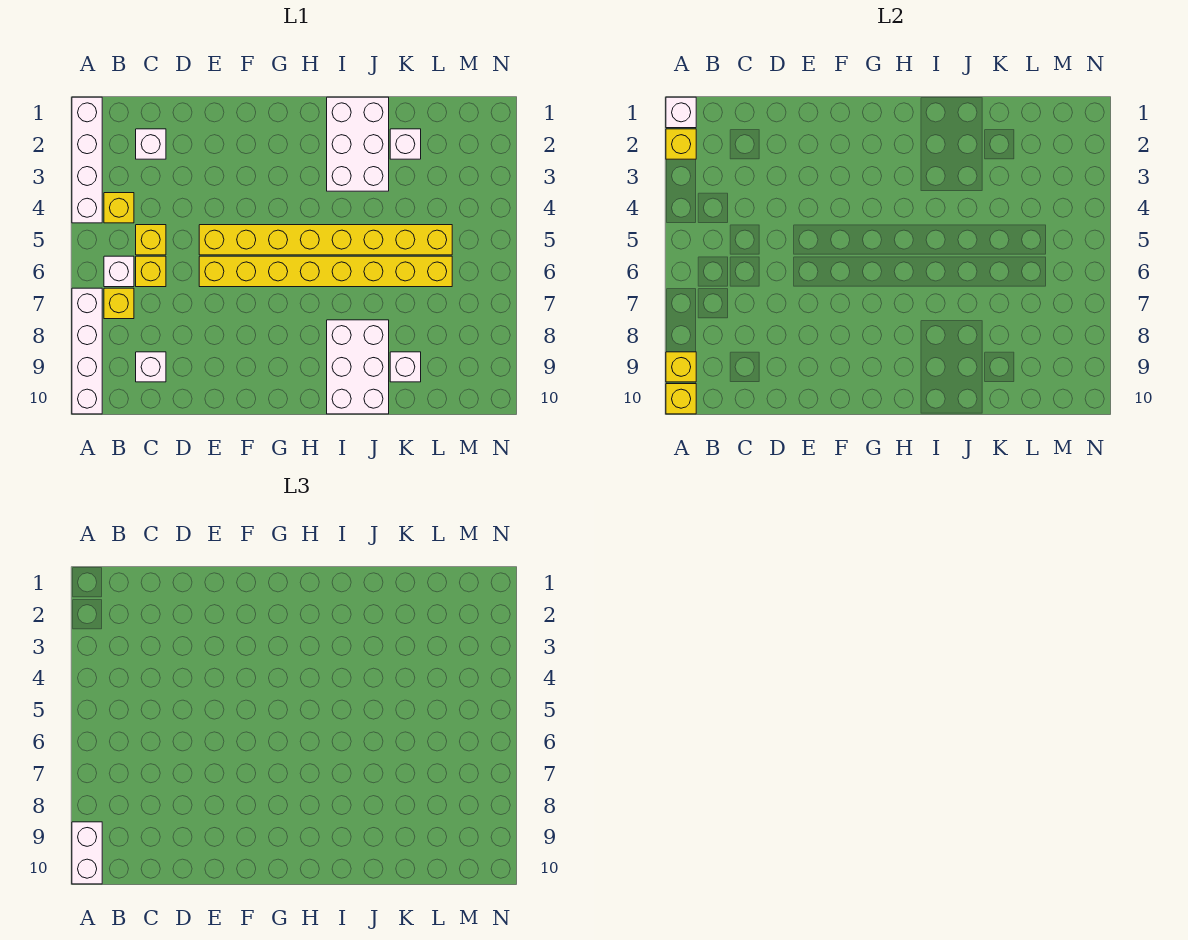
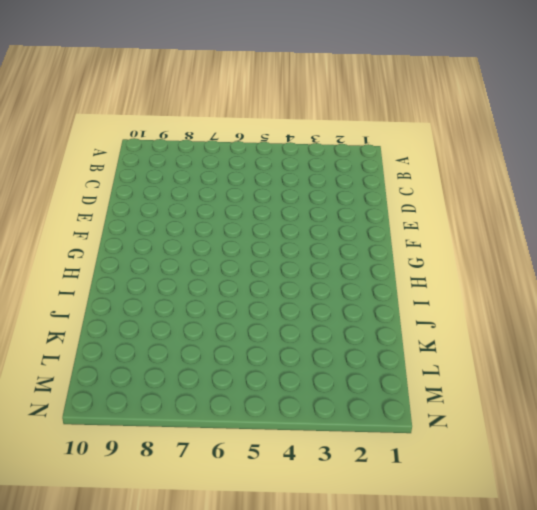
none -> white brick A1:A4 level 1
none -> white brick A7:A10 level 1
none -> yellow brick B4 level 1

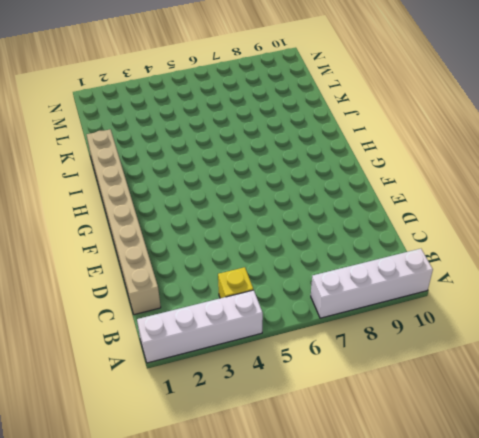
tan brick C1:J1 level 1 -> white brick I1:J3 level 1
none -> white brick B6 level 1
none -> yellow brick B7 level 1
none -> white brick C2 level 1

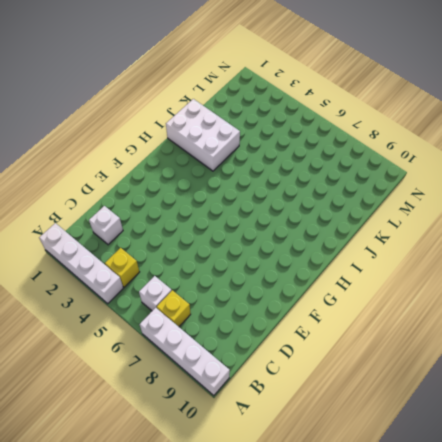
none -> yellow brick C5 level 1
none -> yellow brick C6 level 1
none -> white brick C9 level 1

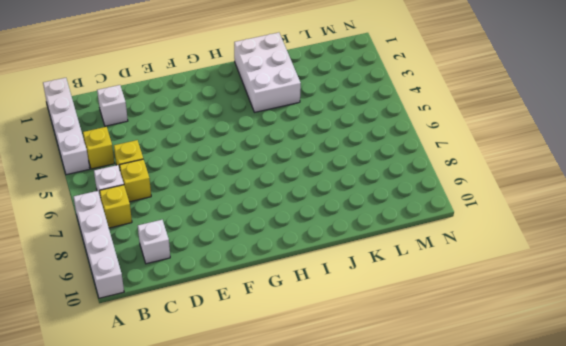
none -> yellow brick E5:L5 level 1
none -> yellow brick E6:L6 level 1
none -> white brick I8:J10 level 1

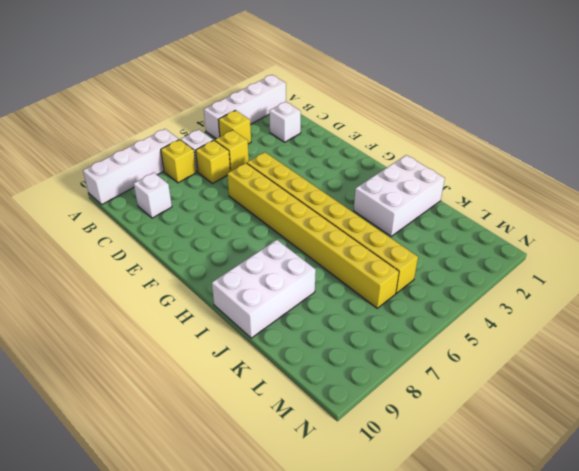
none -> white brick K2 level 1
none -> white brick K9 level 1
none -> white brick A1 level 2

